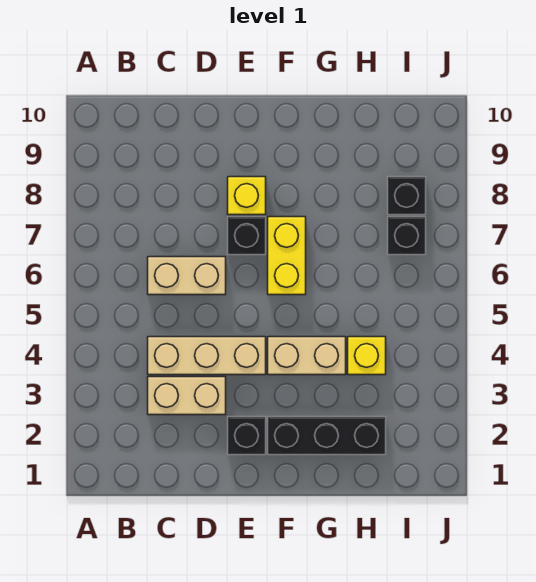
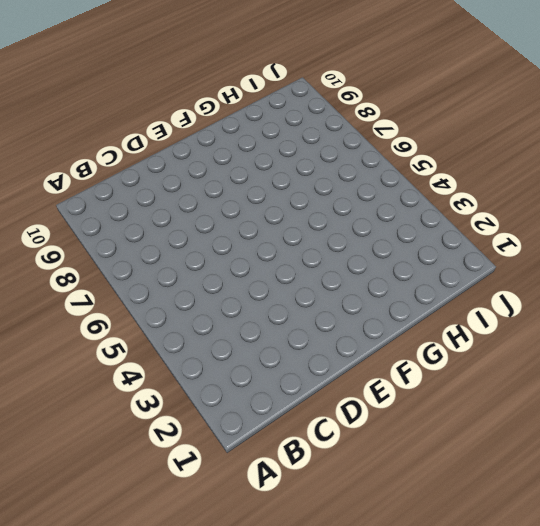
none -> tan brick C3:D3 level 1
none -> tan brick C4:E4 level 1
none -> tan brick C6:D6 level 1

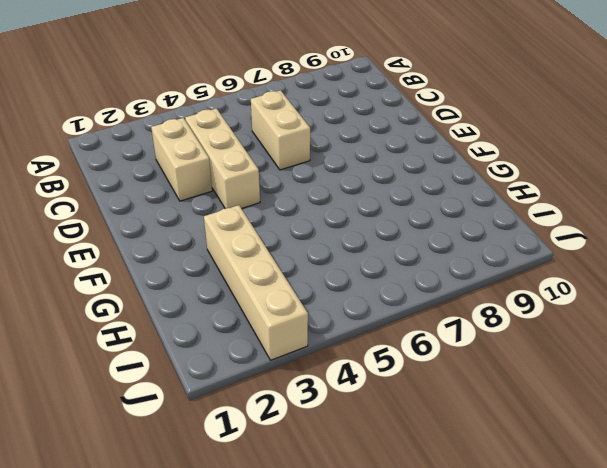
tan brick G3:J3 level 1 -> none
none -> black brick E2 level 1
none -> black brick E7 level 1
none -> yellow brick E8 level 1

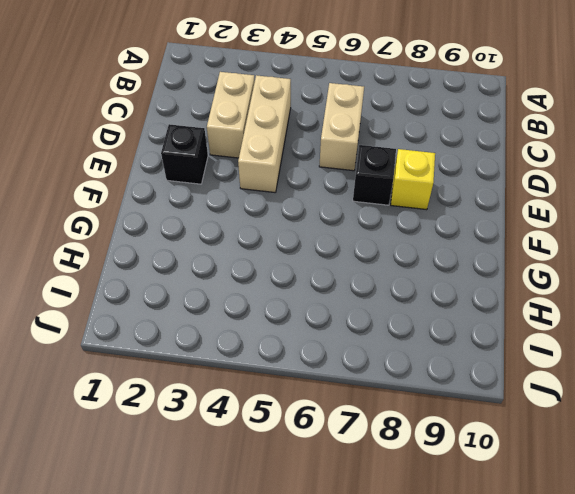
none -> black brick F2:H2 level 1
none -> tan brick F4:G4 level 1
none -> yellow brick F6:F7 level 1

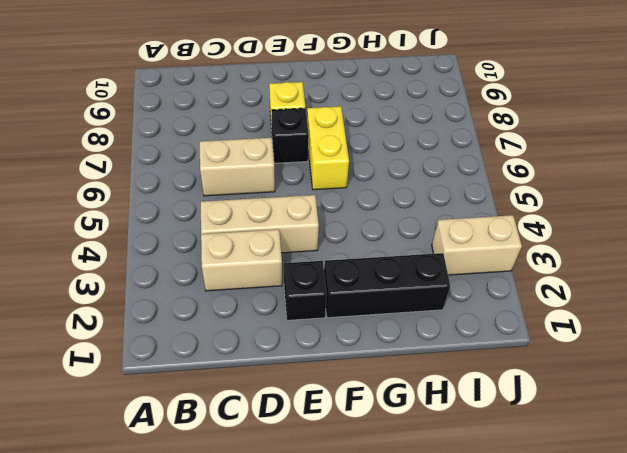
tan brick I3:J3 level 1 -> tan brick F4:G4 level 1
none -> yellow brick H4 level 1
none -> black brick I7 level 1
none -> black brick I8 level 1

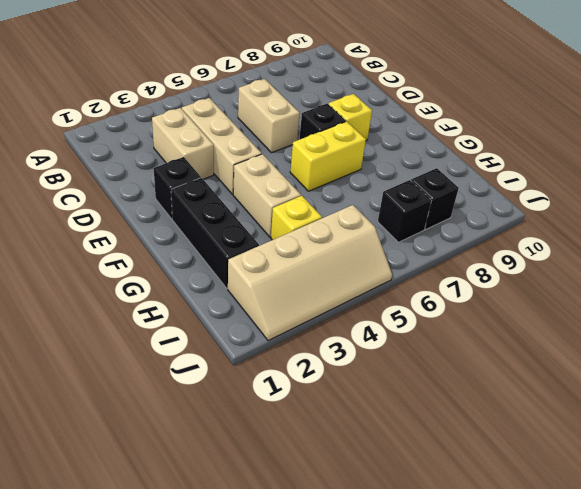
tan slope I2:J5 level 1 top I -> none

